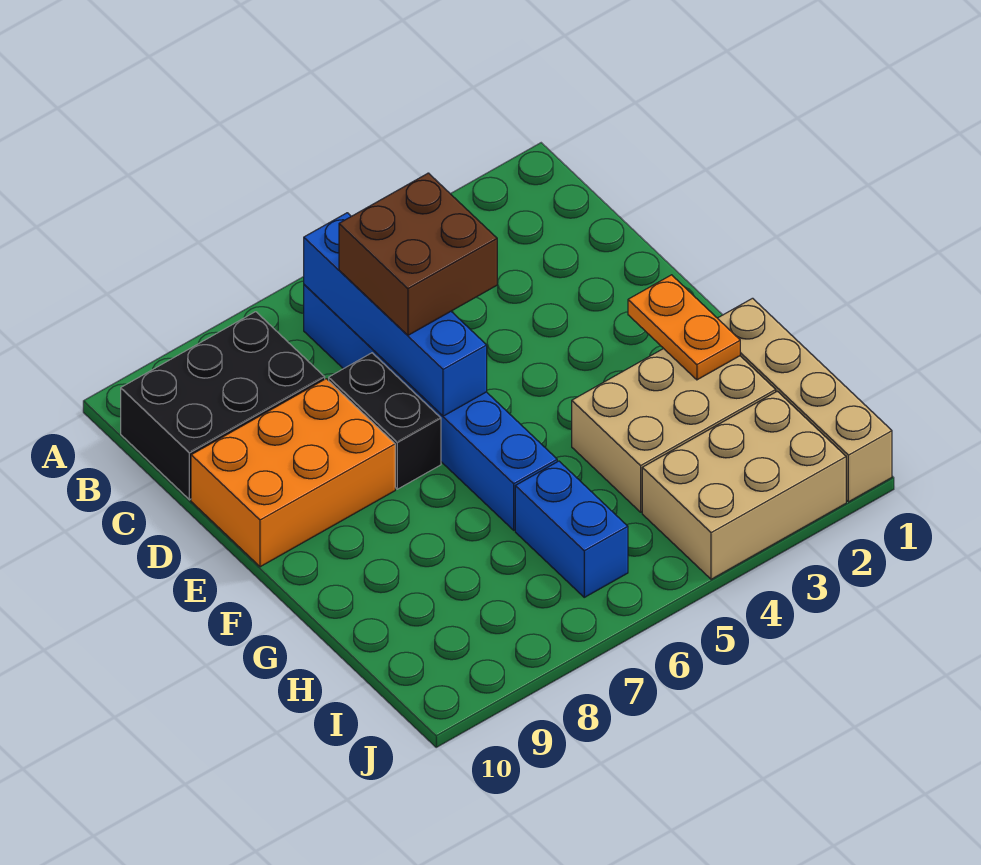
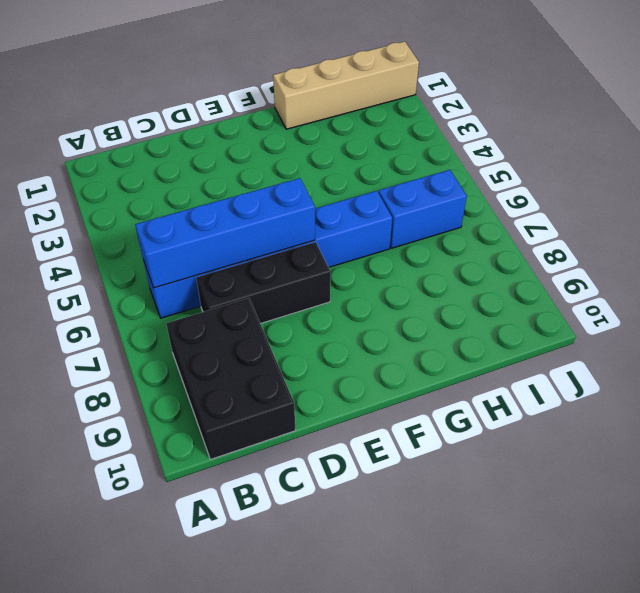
black brick C7:E7 level 1 -> black brick D7:E7 level 1
none -> orange brick D8:E10 level 1
none -> tan brick G2:H4 level 1

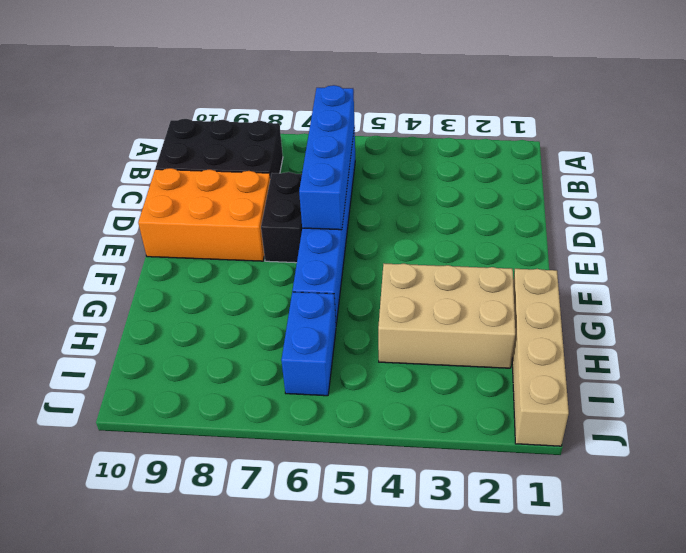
none -> tan brick I2:J4 level 1
none -> orange plate F2:G2 level 2

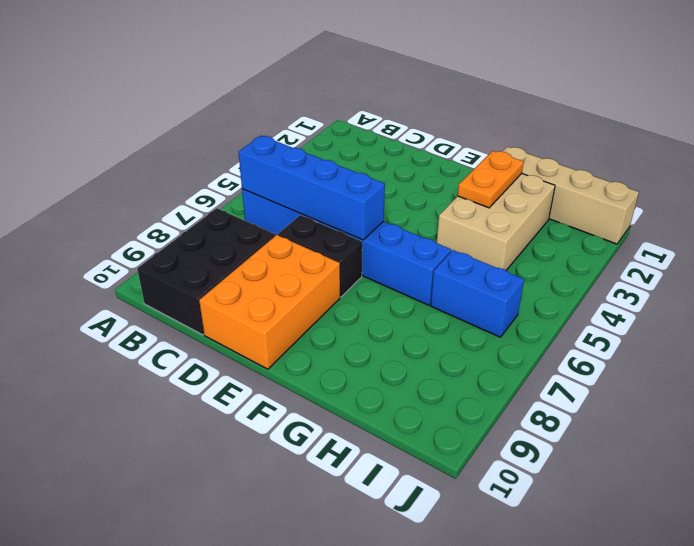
orange plate G2:G3 level 2 -> orange plate F2:G2 level 2
none -> tan brick I2:J4 level 1
none -> brown brick C5:D6 level 3

